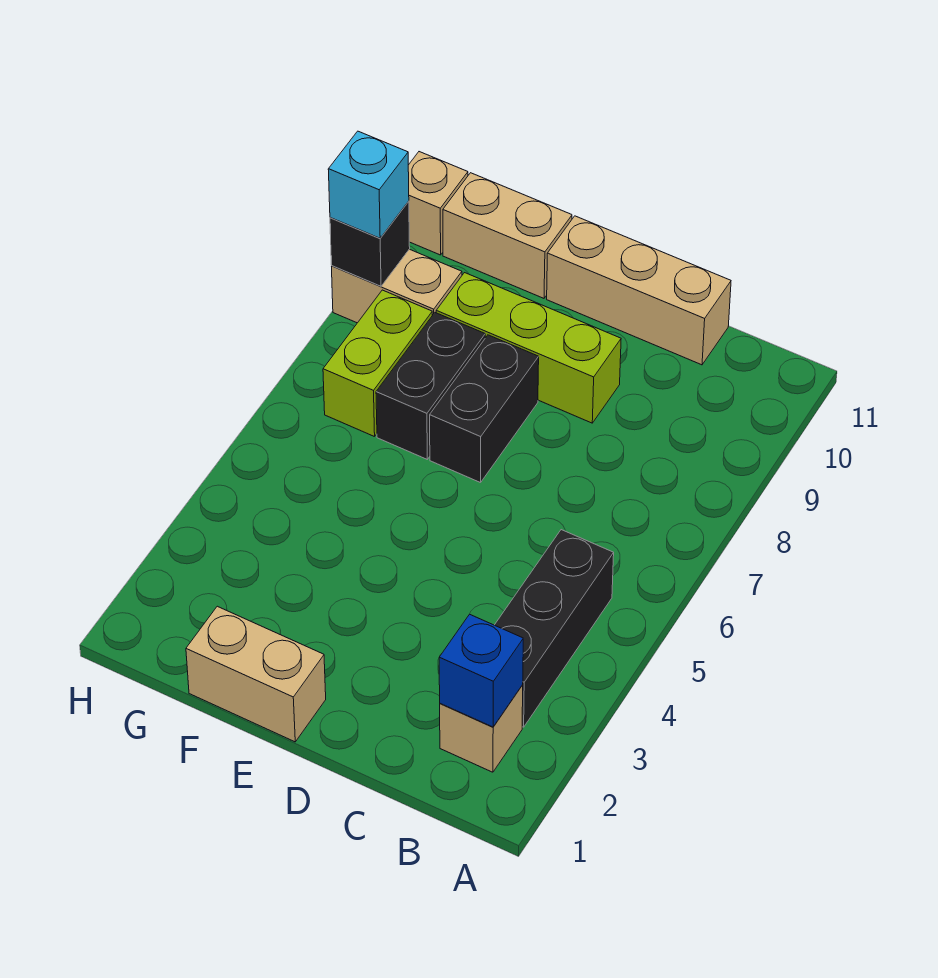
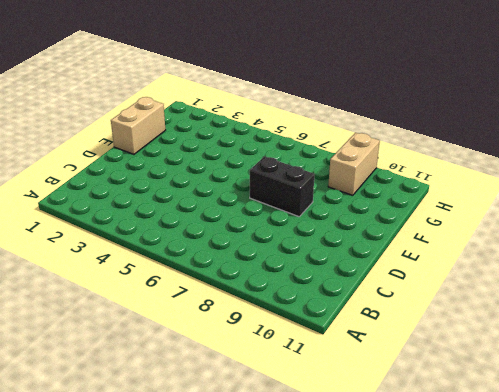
none -> tan brick B2 level 1
none -> black brick B3:B5 level 1
none -> tan brick C11:E11 level 1

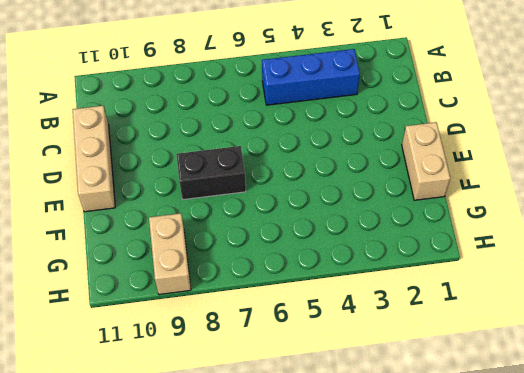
blue brick B3:B5 level 1 -> black brick B3:B5 level 1
none -> tan brick B2 level 1
none -> lime brick D9:F9 level 1
none -> black brick F7:F8 level 1

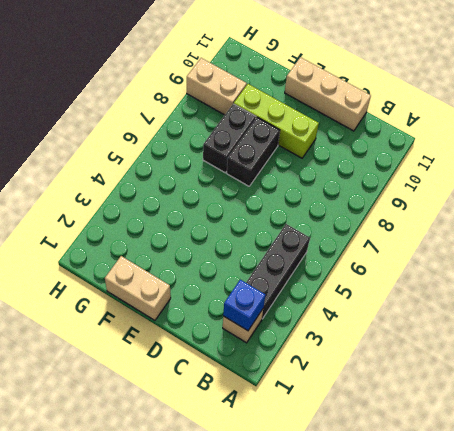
none -> tan brick F11:G11 level 1
none -> lime brick G7:G8 level 1
none -> tan brick H11 level 1

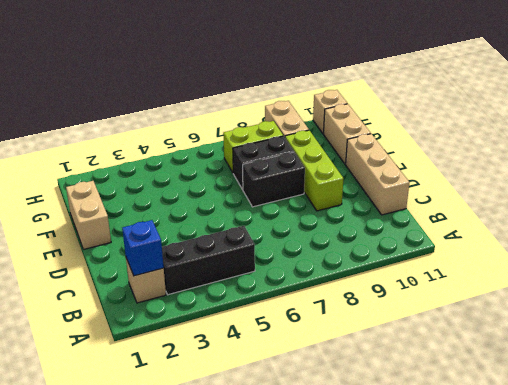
none -> black brick H9 level 2
none -> cyan brick H9 level 3

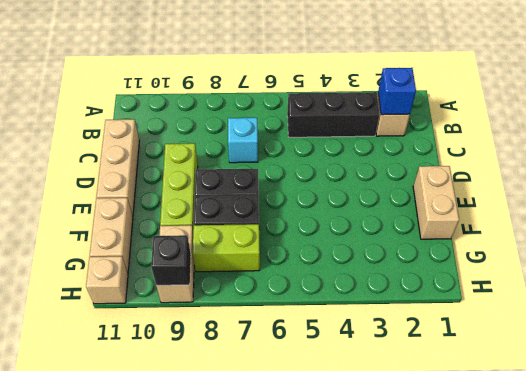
cyan brick C7 level 1 -> cyan brick H9 level 3

